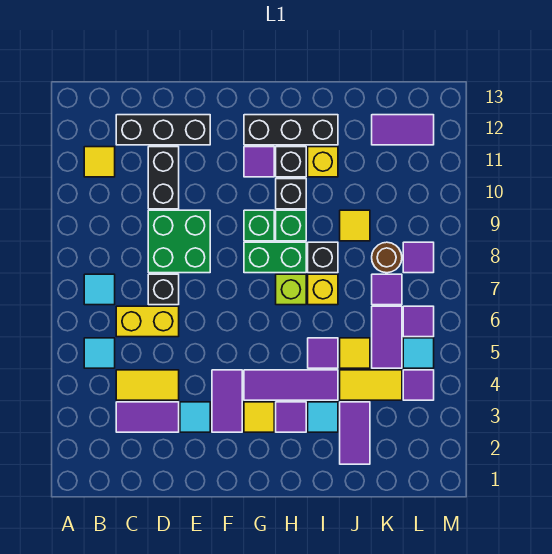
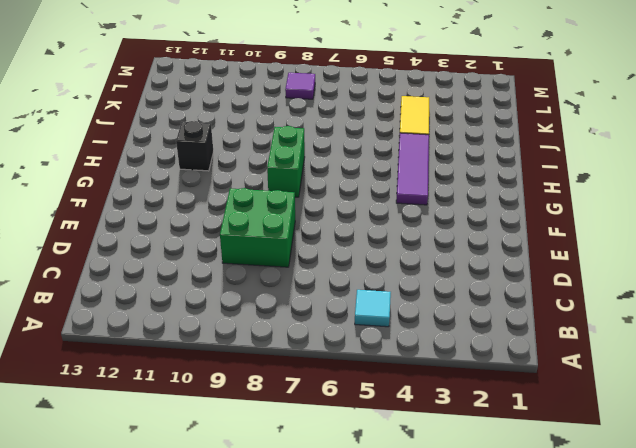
none -> cyan tile B7 level 1
none -> yellow tile B11 level 1
none -> purple tile C3:D3 level 1
none -> yellow tile C4:D4 level 1

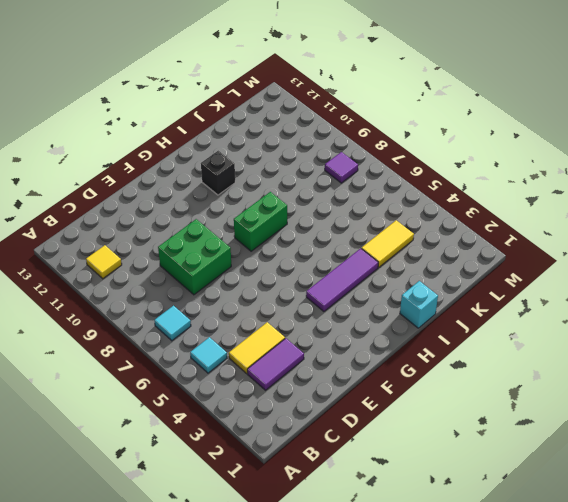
cyan brick I1 level 1 -> none
none -> yellow brick C6:D6 level 1
none -> black brick C12:E12 level 1
none -> black brick D7 level 1
none -> black brick D10:D11 level 1

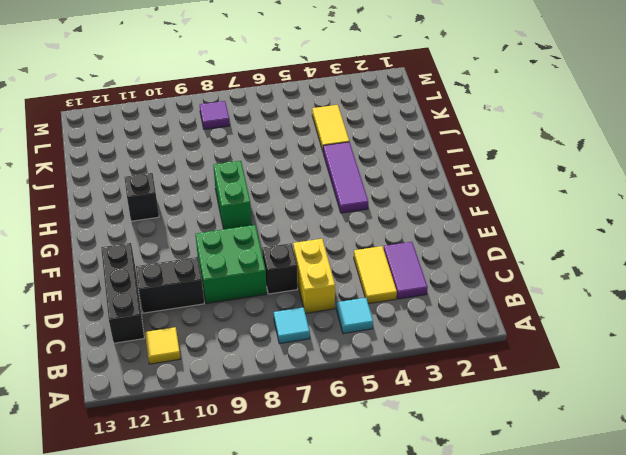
none -> cyan tile E3 level 1
none -> purple tile F3:F4 level 1
none -> yellow tile G3 level 1
none -> green brick G9 level 1

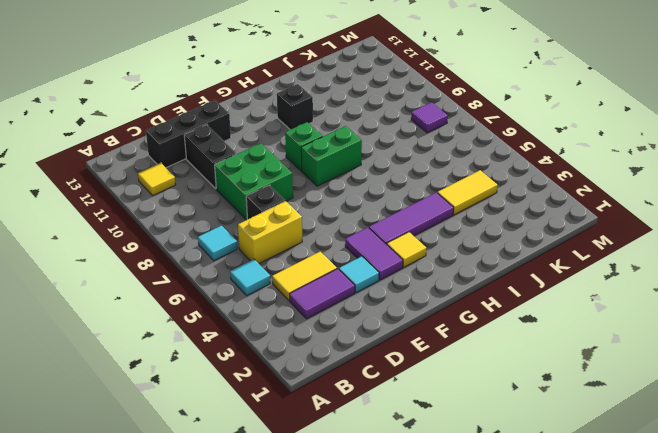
none -> purple tile G11 level 1
none -> black brick G12:I12 level 1
none -> purple tile H3 level 1
none -> lime brick H7 level 1

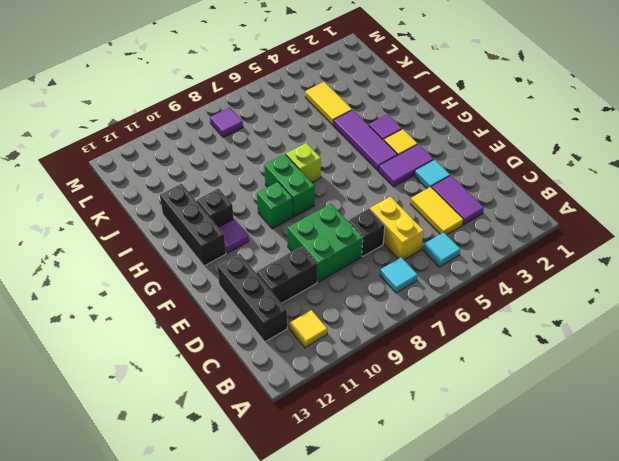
none -> green brick H9 level 1
none -> black brick H10 level 1
none -> cyan tile I3 level 1
none -> purple tile I5 level 1

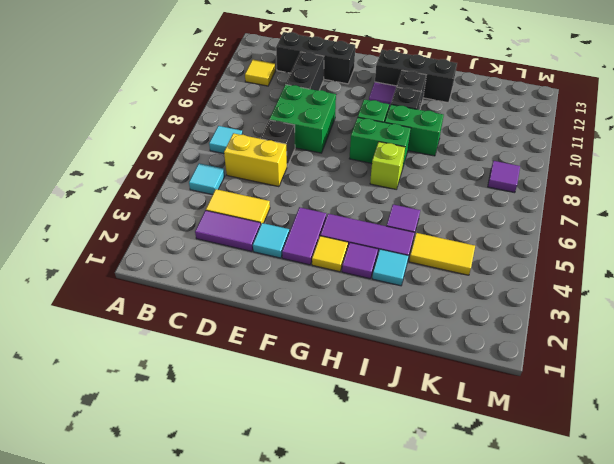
green brick H9:I9 level 1 -> green brick H9 level 1
none -> yellow brick I7 level 1
none -> black brick I8 level 1
none -> yellow brick I11 level 1
none -> purple tile J2:J3 level 1

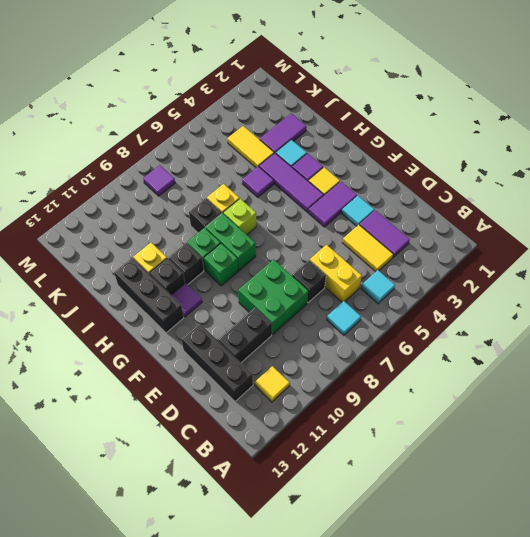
none -> yellow tile J5 level 1
none -> yellow tile J9 level 1
none -> purple tile K5:K6 level 1
none -> purple tile K7 level 1

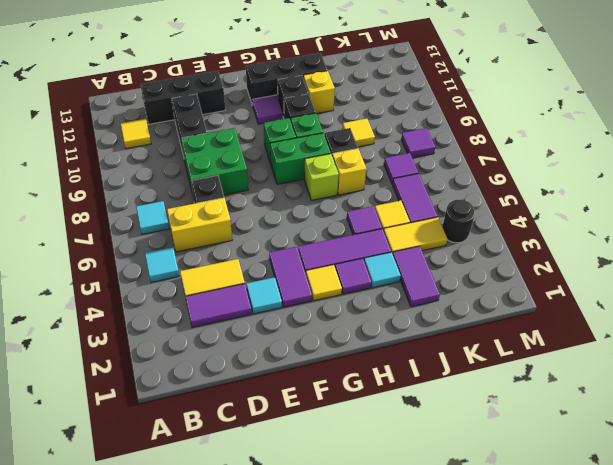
black round brick L4 level 1 -> purple tile L4 level 1
none -> brown round brick K8 level 1
none -> purple tile K12:L12 level 1
none -> cyan tile L5 level 1
none -> purple tile L6 level 1

